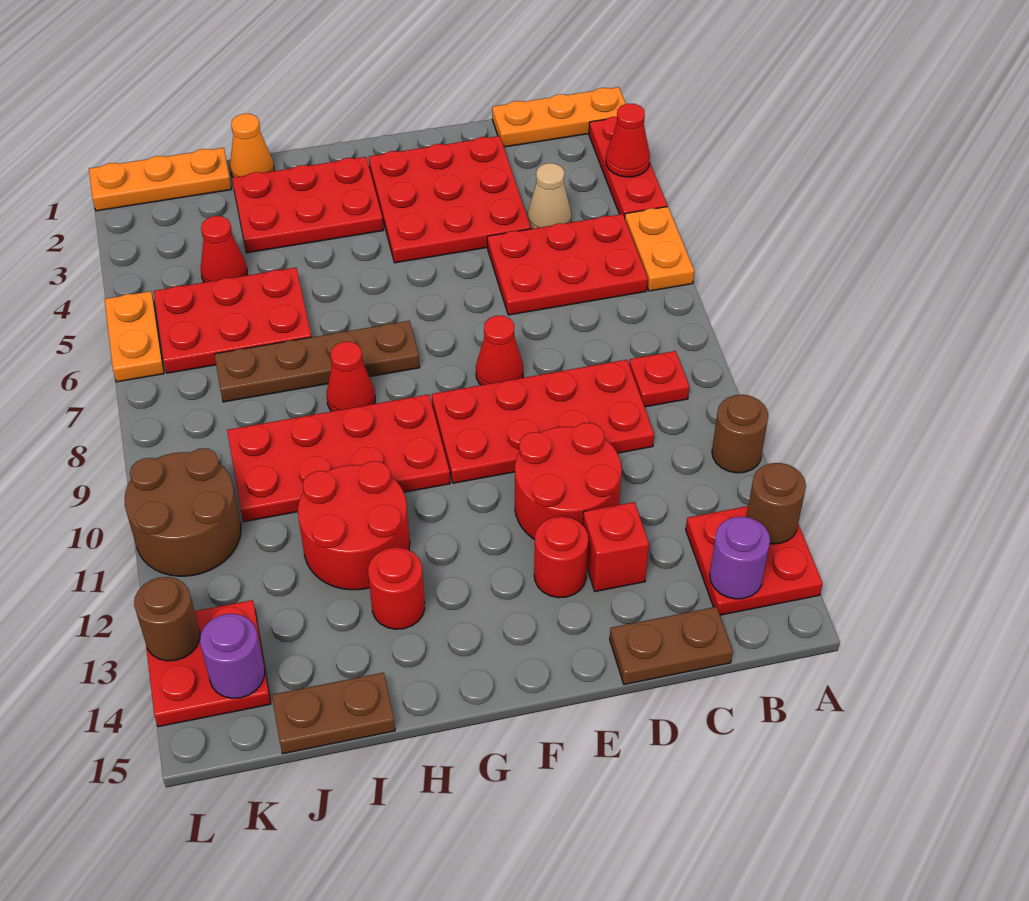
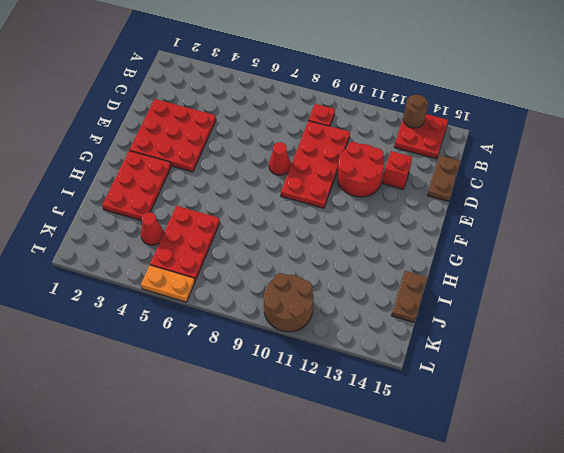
none -> orange plate A1:C1 level 1
none -> red plate A2:A4 level 1
none -> orange plate A5:A6 level 1
none -> brown round brick A11 level 1

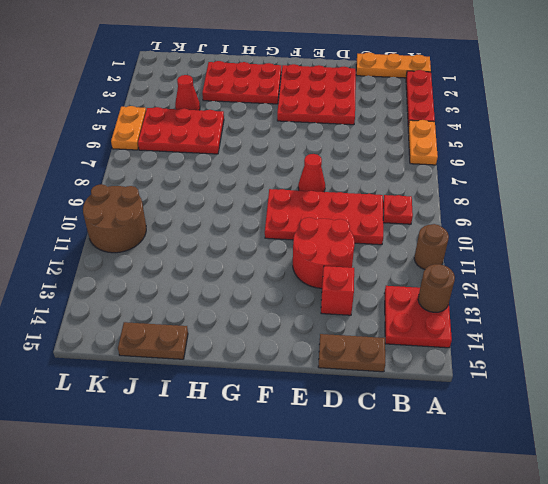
none -> red plate B5:D6 level 1
none -> tan cone C4 level 1
none -> red round brick E13 level 1
none -> brown plate G7:J7 level 1

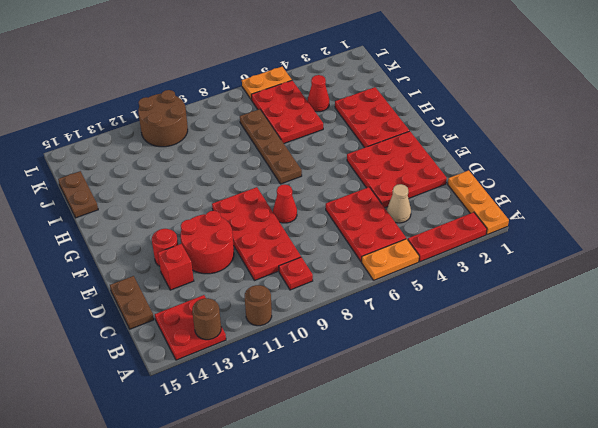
none -> red plate G9:J10 level 1
none -> red cone H8 level 1
none -> red round brick H11:I12 level 1
none -> red round brick H13 level 1

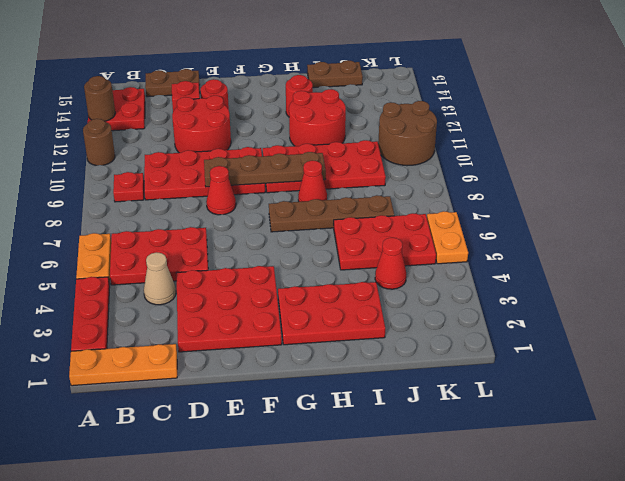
brown plate E9:H9 level 2 -> none
none -> orange cone I1 level 1
none -> orange plate J1:L1 level 1
none -> red plate K13:L14 level 1
none -> red cone A3 level 2

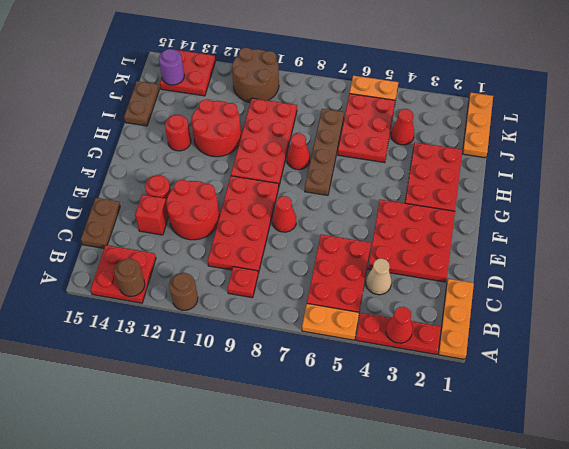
none -> orange cone I1 level 1
none -> purple round brick B14 level 2
none -> brown round brick L13 level 2

